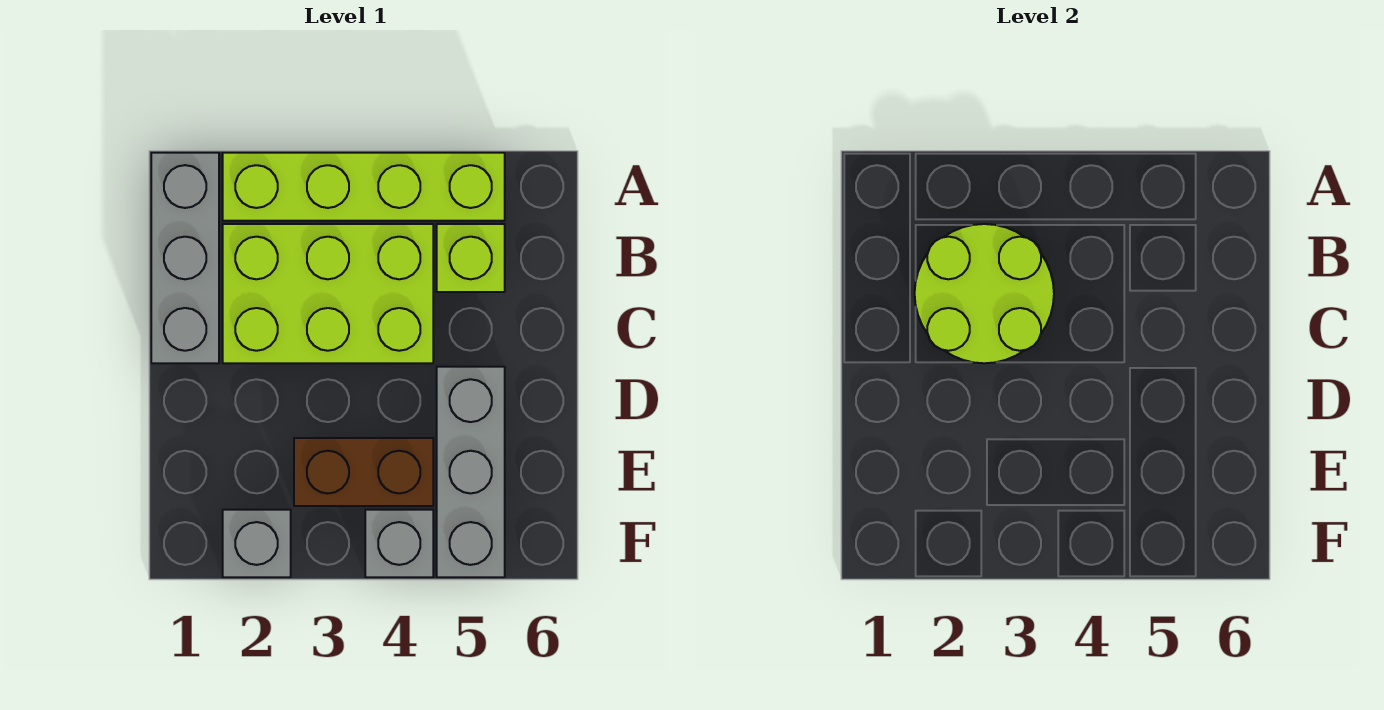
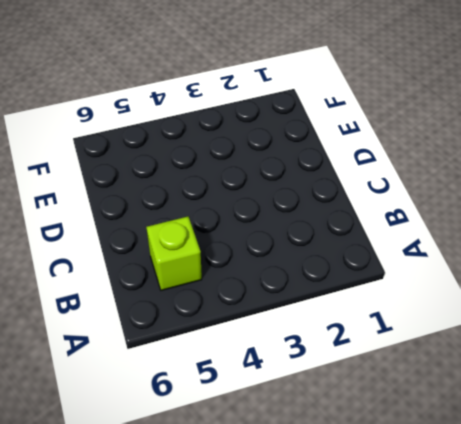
none -> grey brick A1:C1 level 1
none -> lime brick A2:A5 level 1

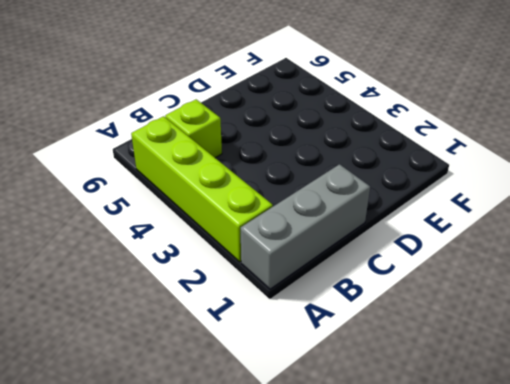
none -> lime brick B2:C4 level 1
none -> grey brick D5:F5 level 1

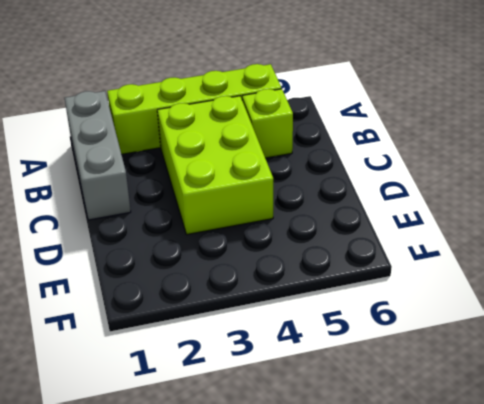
lime brick B3:D4 level 1 -> lime brick B2:C4 level 1
none -> grey brick D5:F5 level 1
none -> brown brick E3:E4 level 1

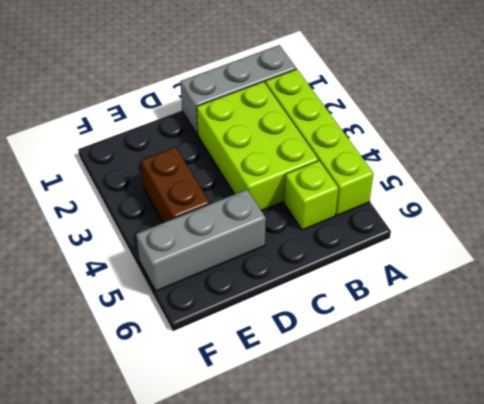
none -> grey brick F2 level 1
none -> grey brick F4 level 1

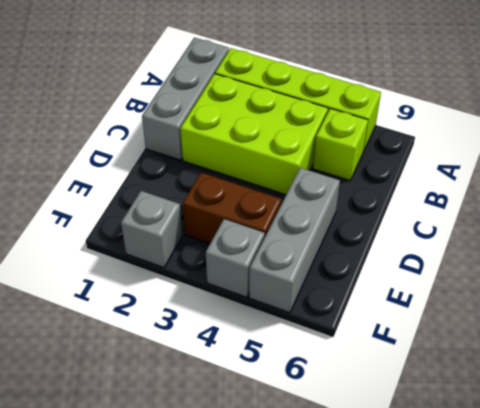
none -> lime round brick B2:C3 level 2

